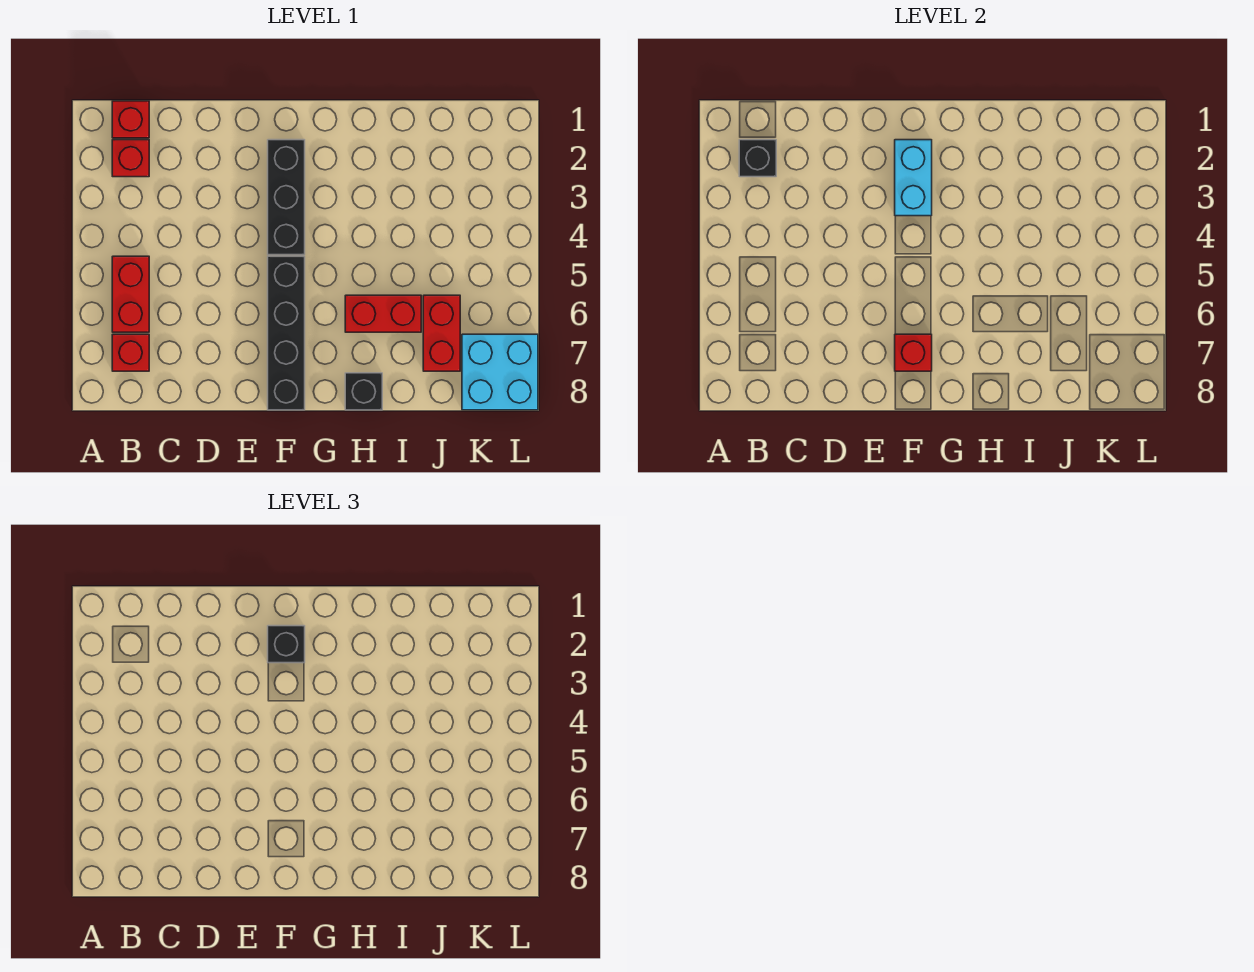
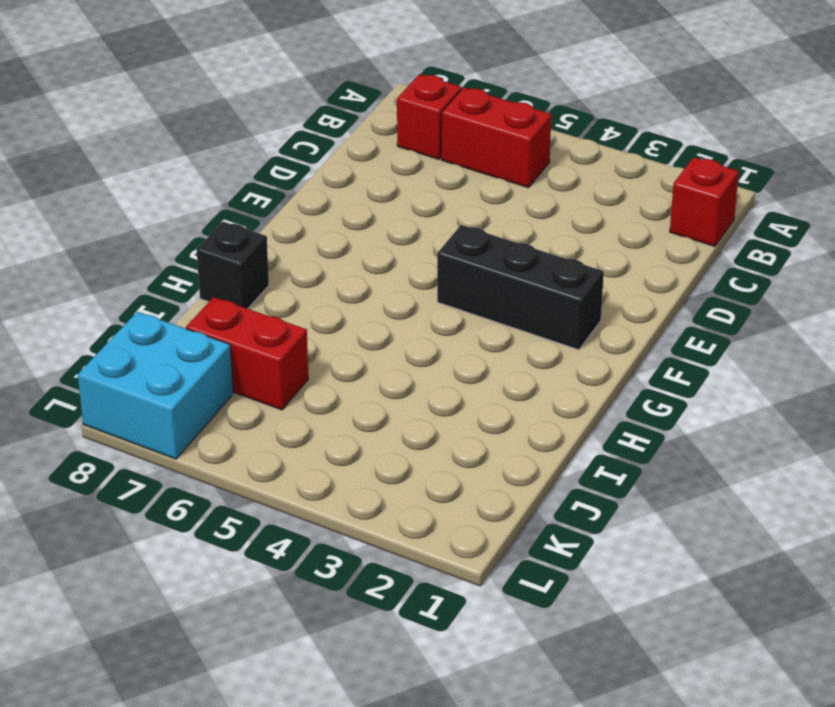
none -> red brick B2 level 1
none -> black brick F5:F8 level 1
none -> red brick H6:I6 level 1

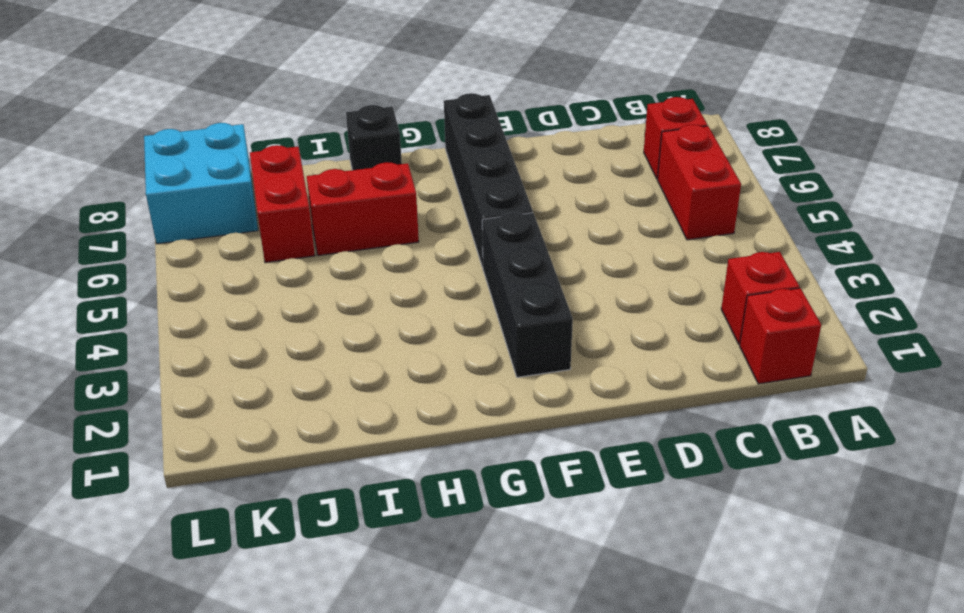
none -> black brick B2 level 2
none -> cyan brick F2:F3 level 2
none -> red brick F7 level 2

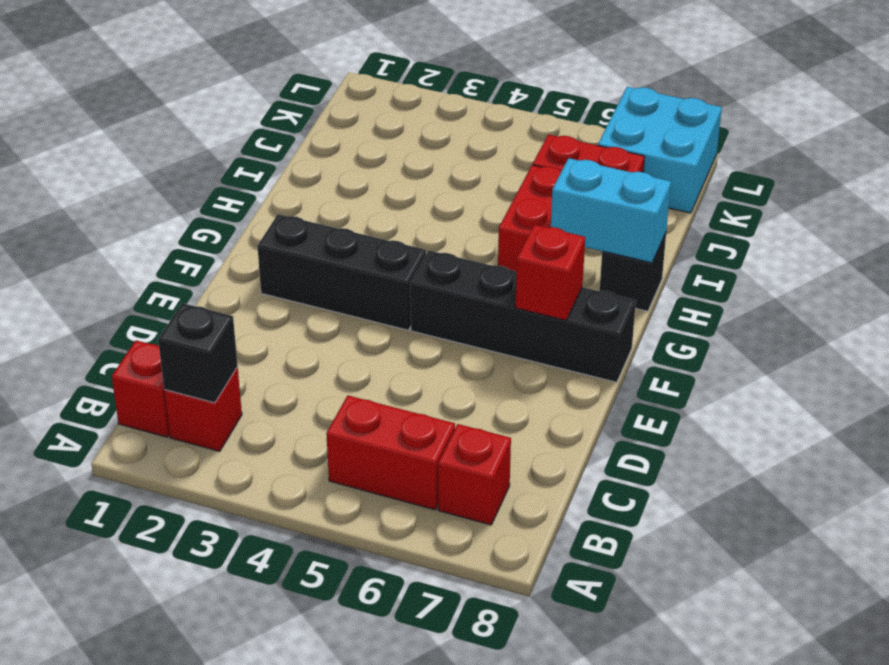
cyan brick H7:H8 level 2 -> cyan brick F2:F3 level 2
none -> black brick F2 level 3

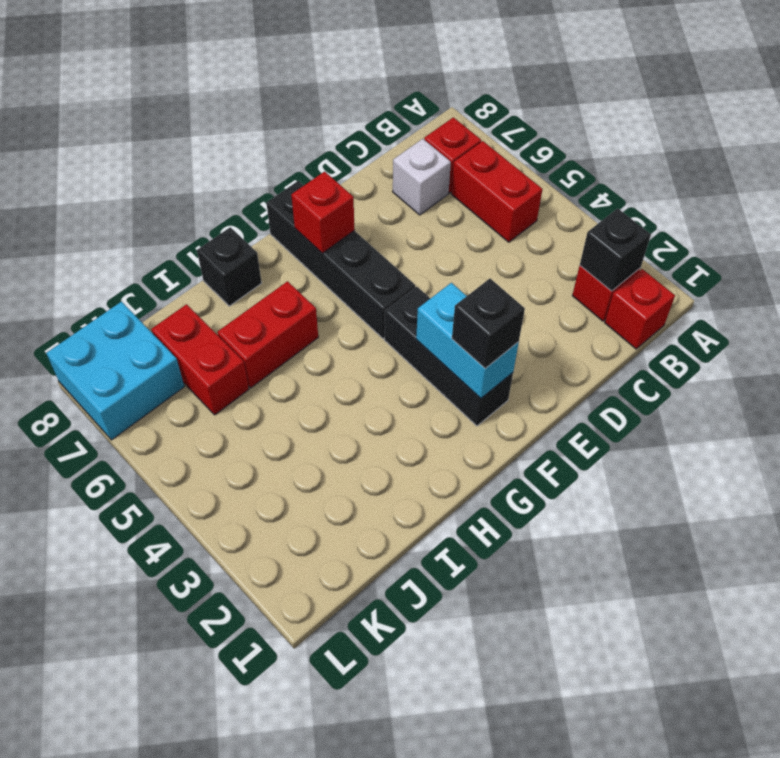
white brick C7 level 1 -> none

